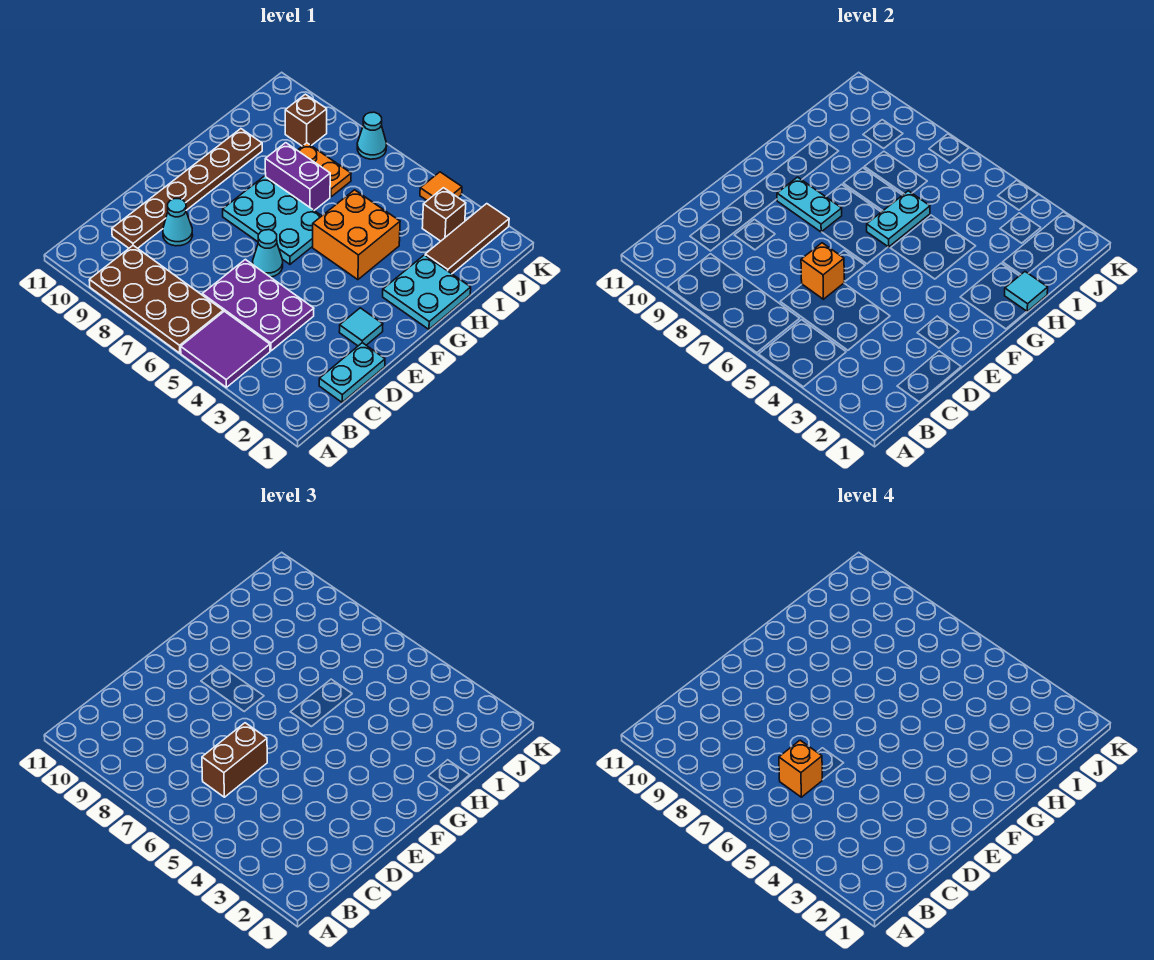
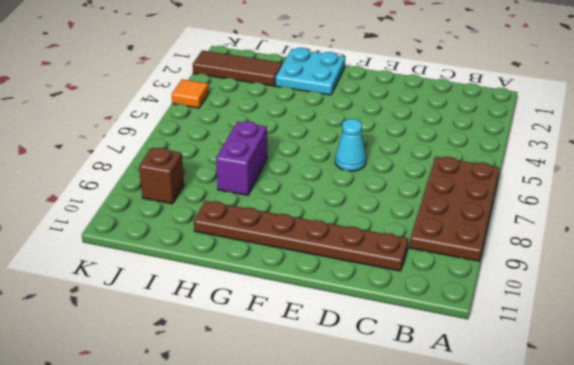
none -> purple tile A4:B5 level 1
none -> cyan plate C1:D1 level 1
none -> purple plate C4:D6 level 1

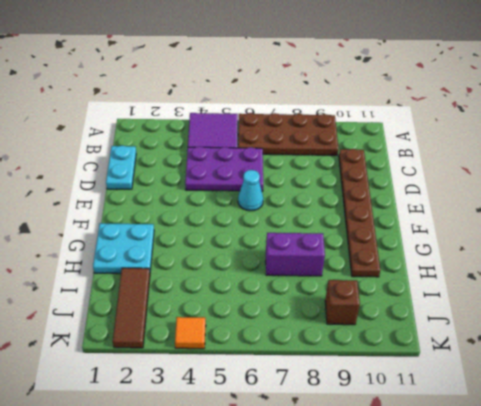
none -> cyan cone D9 level 1
none -> cyan tile E2 level 1
none -> cyan plate F6:G8 level 1

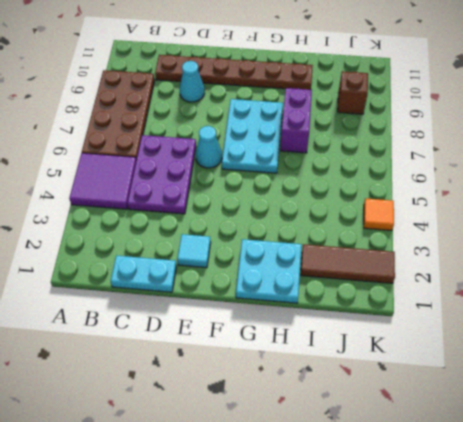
none -> orange brick G4:H5 level 1
none -> orange plate I7:I8 level 1
none -> brown brick J3 level 1

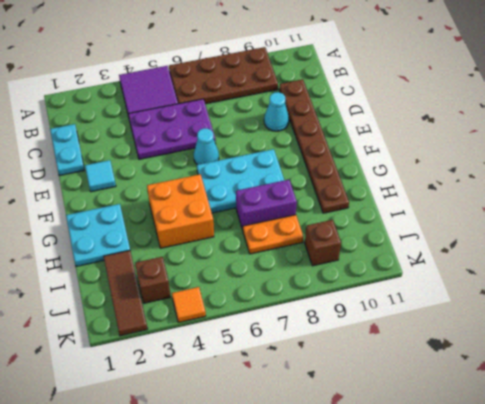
none -> cyan cone K7 level 1
none -> orange brick D6 level 2
none -> cyan plate F8:F9 level 2

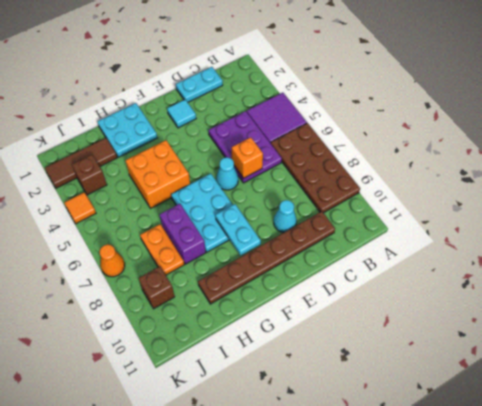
orange cone K7 level 1 -> cyan cone K7 level 1
none -> cyan plate G6:H6 level 2
none -> cyan tile H1 level 2
none -> brown brick C6:D6 level 3

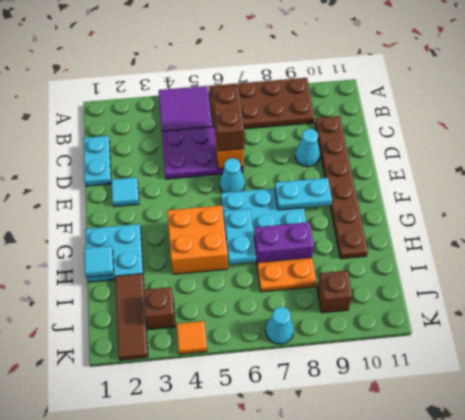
none -> orange brick C6 level 4

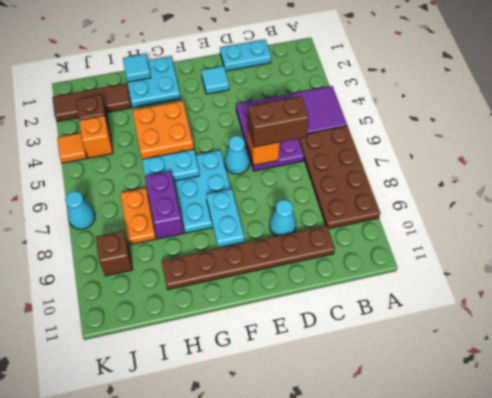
orange brick J4 level 1 -> orange brick C6 level 4

